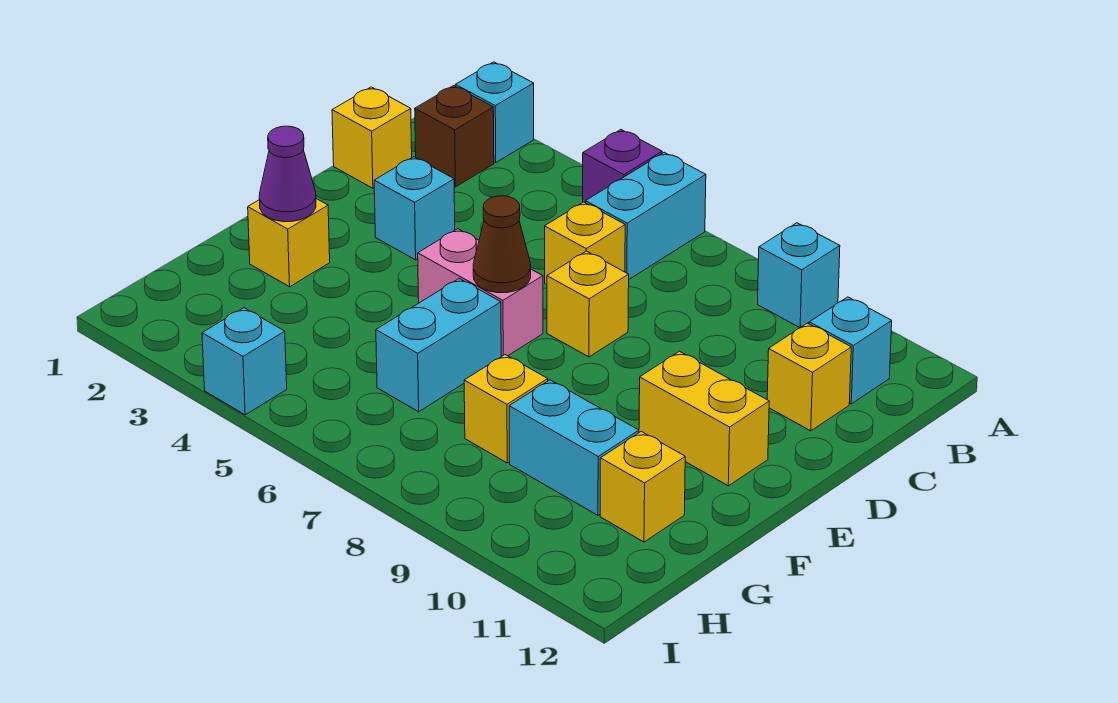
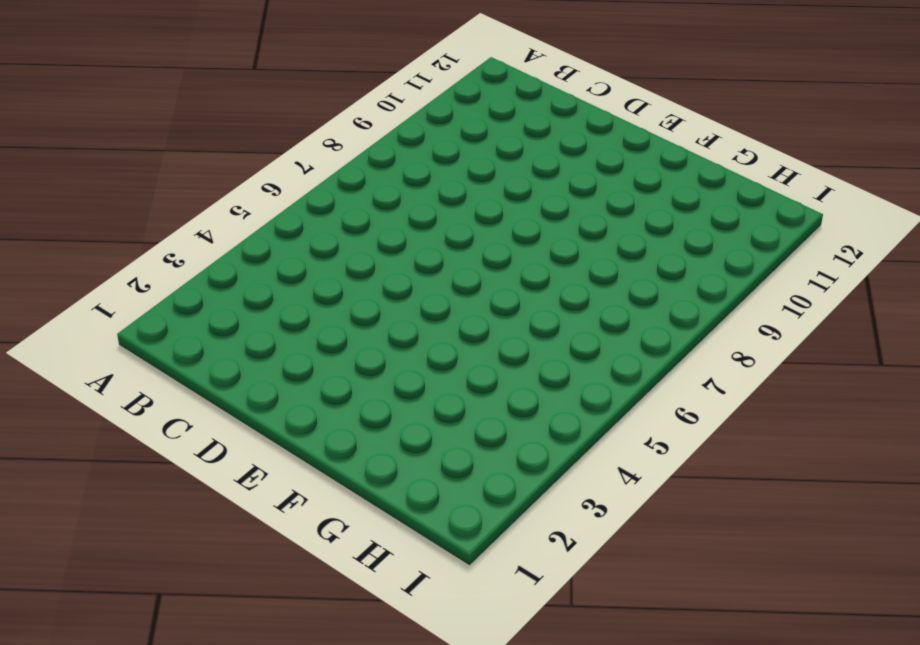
none -> cyan brick A2 level 1
none -> purple brick A5 level 1
none -> cyan brick A6:B6 level 1

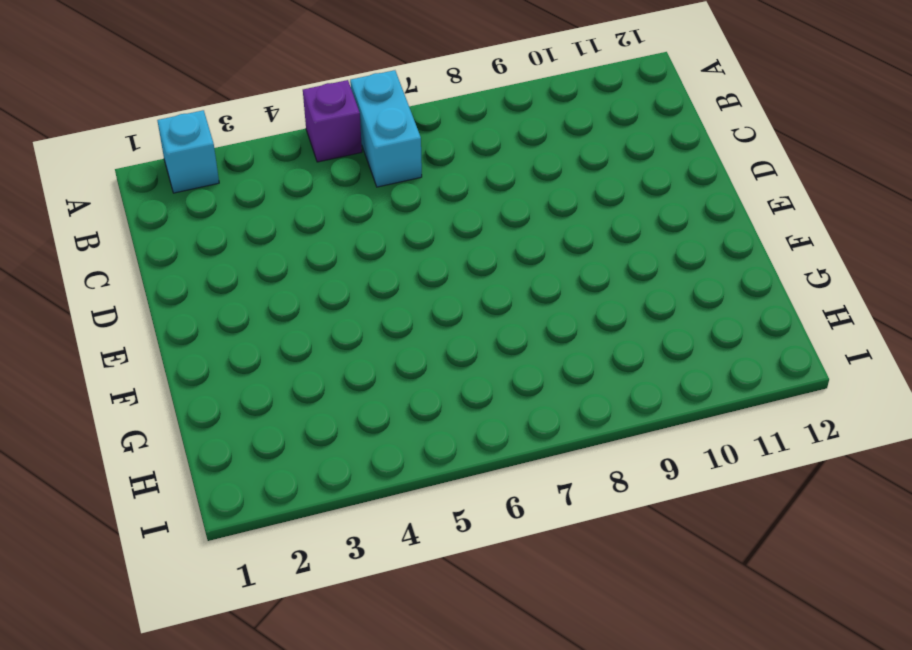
none -> cyan brick A9 level 1
none -> brown brick B2 level 1
none -> cyan brick B11 level 1

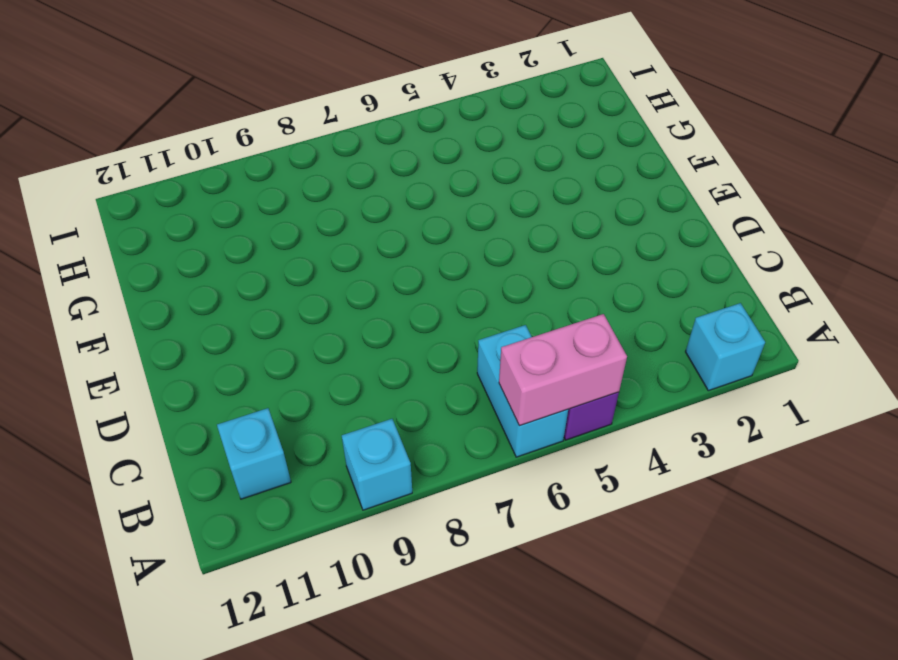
pink brick A5:A6 level 2 -> pink brick E5:E6 level 1
none -> brown brick B2 level 1
none -> yellow brick C1 level 1
none -> yellow brick C6 level 1

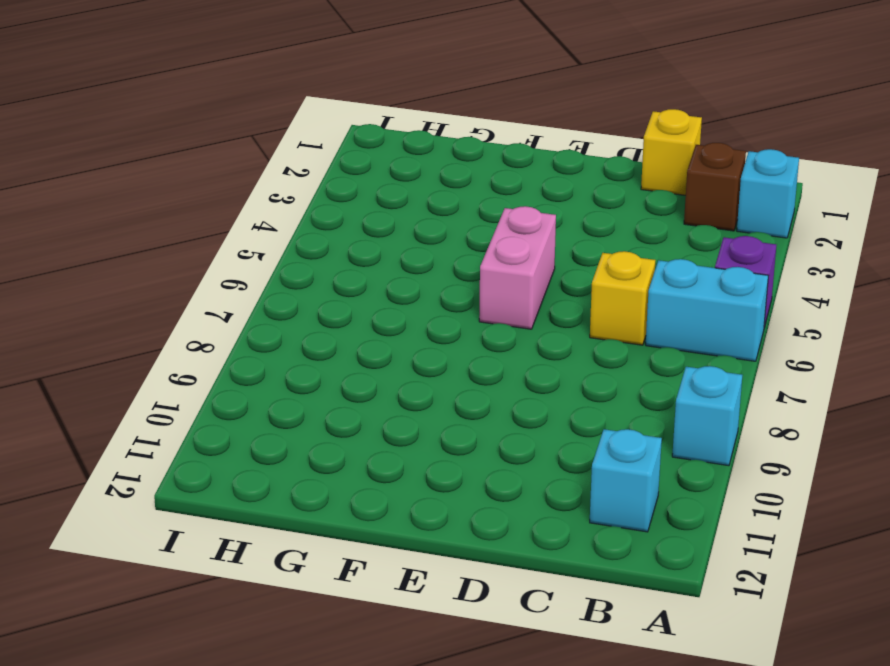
none -> yellow brick C11 level 1
none -> cyan brick D3 level 1
none -> yellow brick D7 level 1

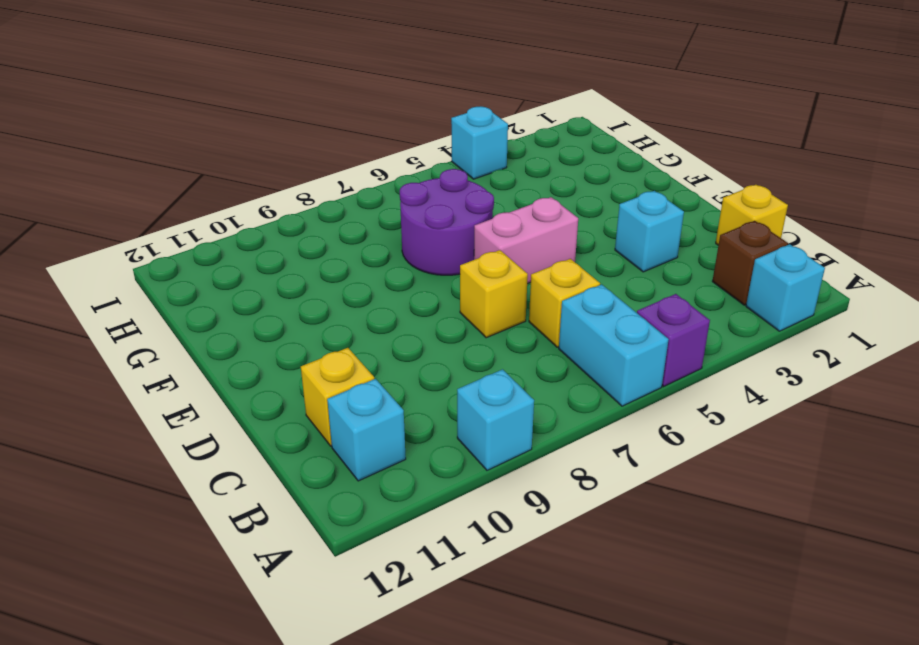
purple round brick F6:G7 level 1 -> cyan brick F6:G6 level 1
none -> yellow brick E10:E11 level 1
none -> yellow brick F2 level 1
none -> yellow brick G8 level 1

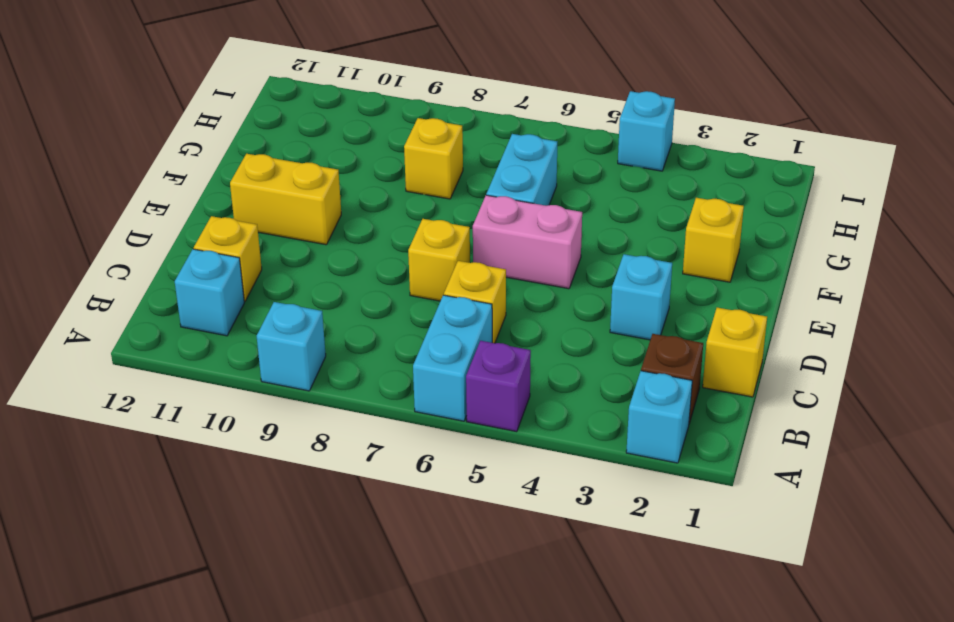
none -> cyan brick G9:G10 level 1
none -> yellow brick G11 level 1
none -> brown cone E6 level 2

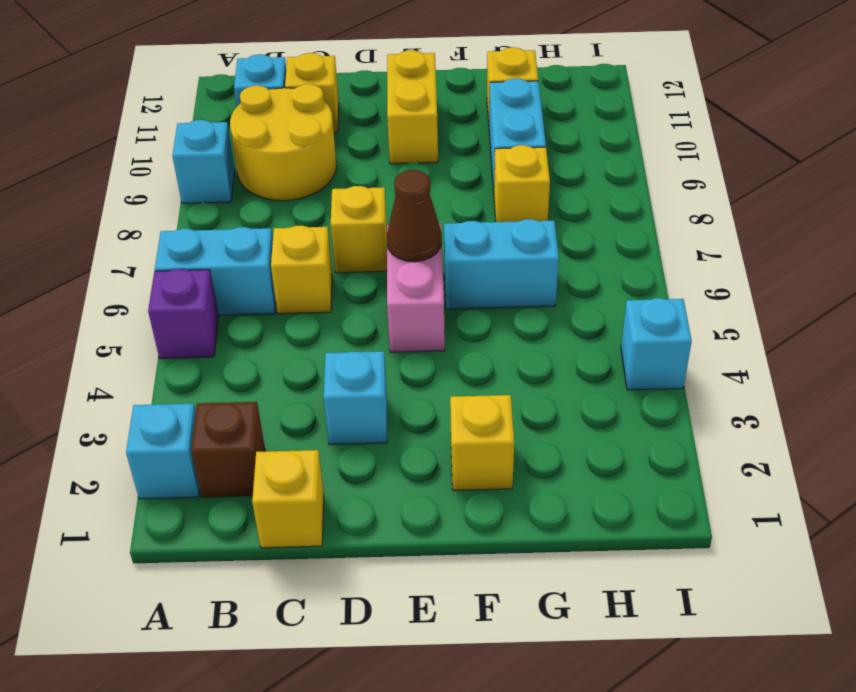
yellow round brick B9:C10 level 1 -> none
none -> purple cone F2 level 2

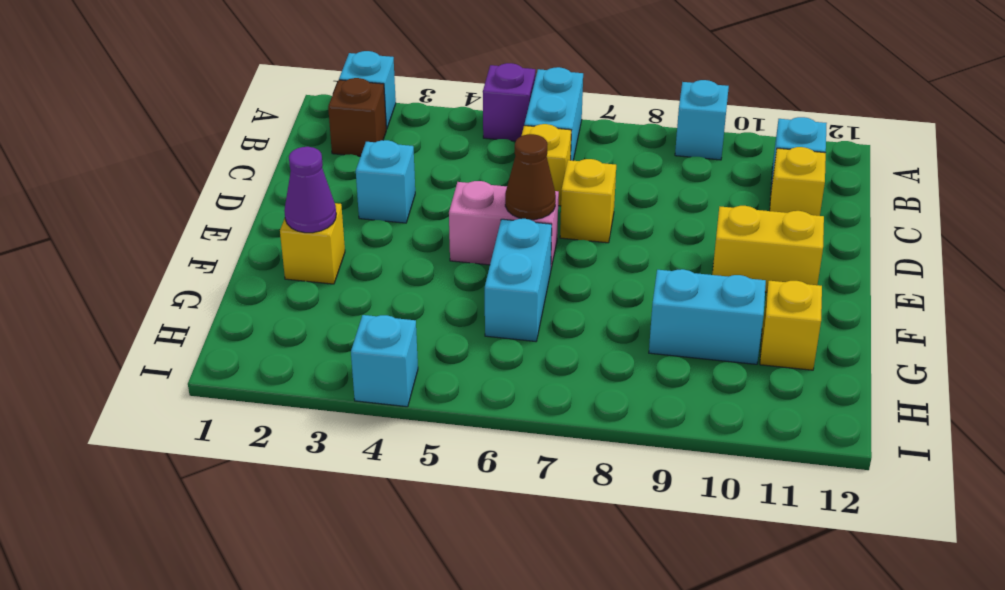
none -> yellow brick C1 level 1
none -> yellow brick G8 level 1

